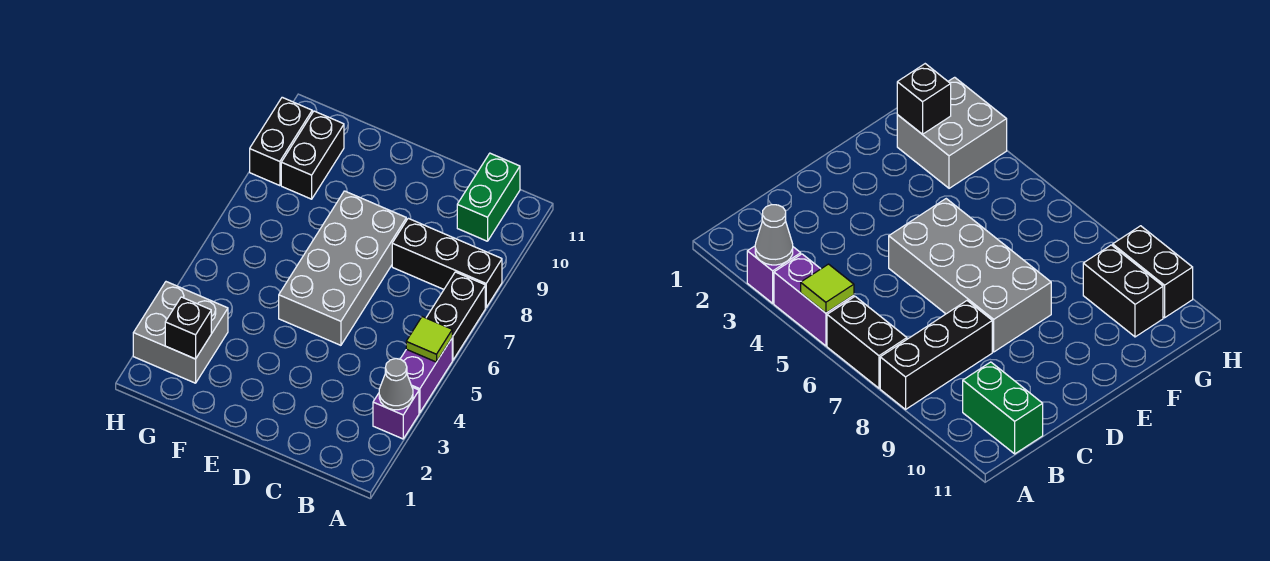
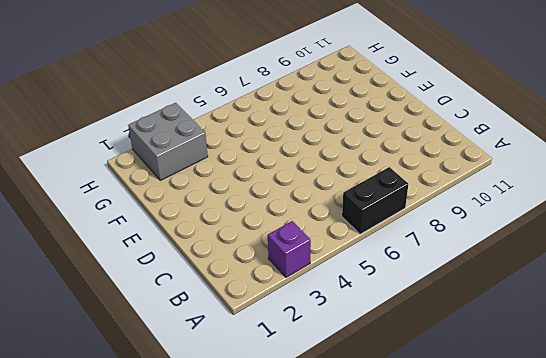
none -> purple brick A4:A5 level 1
none -> black brick A8:C8 level 1
none -> green brick B10:B11 level 1

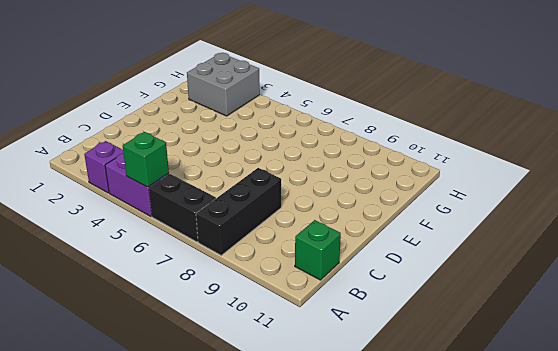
green brick A5 level 2 -> lime tile A5 level 2
green brick B11 level 1 -> green brick B10:B11 level 1
none -> grey brick D5:E8 level 1
none -> black brick G9:G10 level 1
none -> black brick H9:H10 level 1

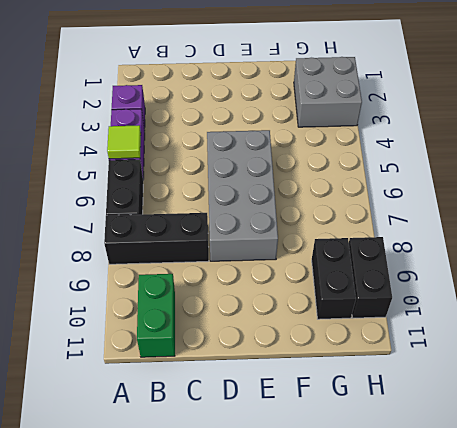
none -> grey cone A3 level 2
none -> black brick G2 level 2

